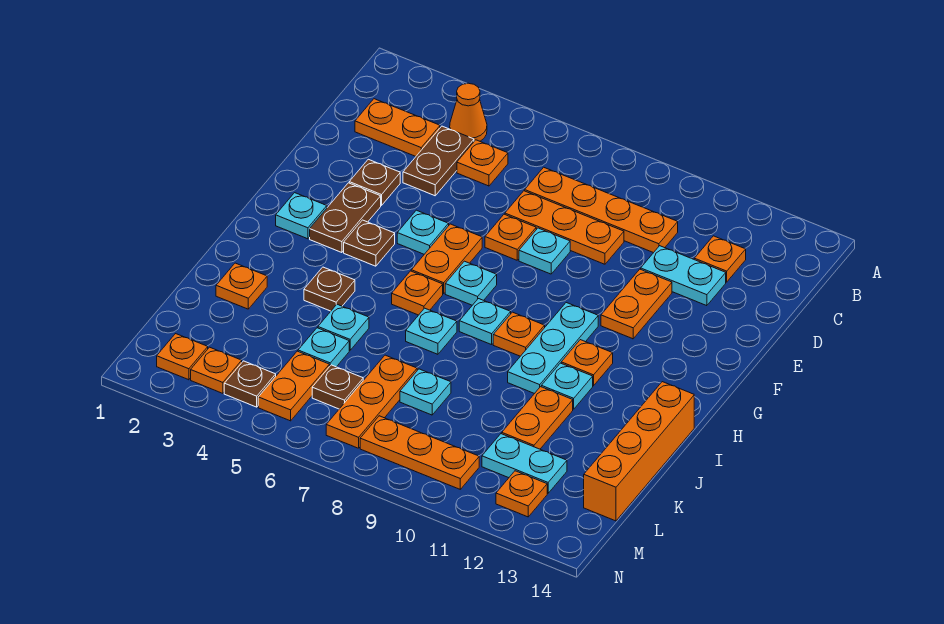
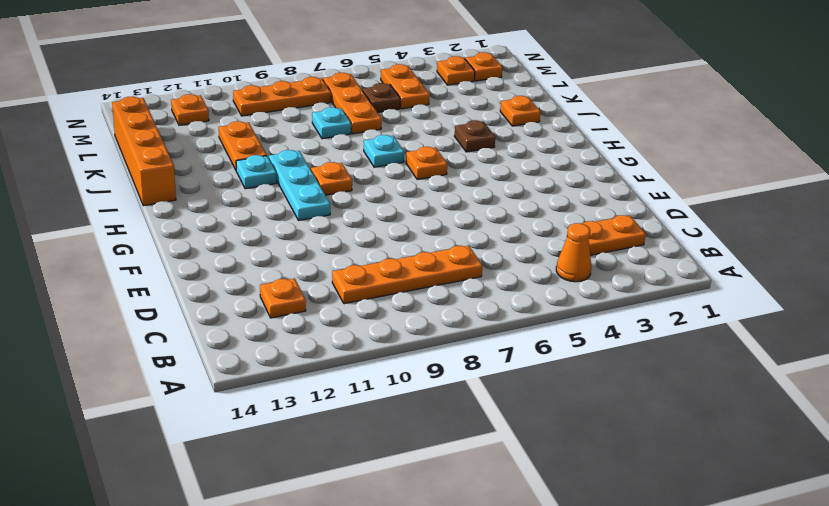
none -> brown plate C4:D4 level 1
none -> orange plate C5 level 1
none -> orange plate D7:D9 level 1
none -> cyan plate D11:D12 level 1

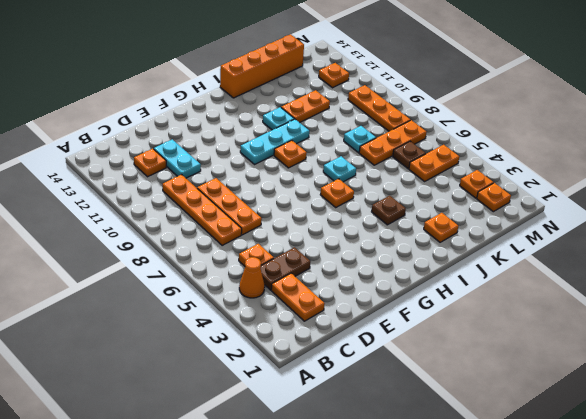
none -> brown plate E3 level 1
none -> orange plate E7 level 1
none -> cyan plate E8 level 1
none -> orange plate E11:F11 level 1

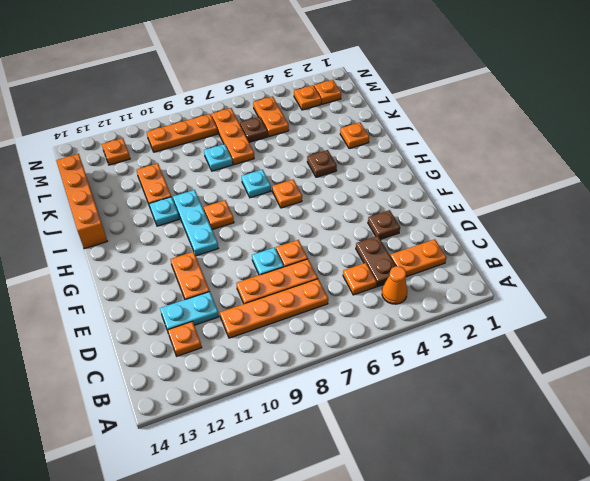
none -> brown plate F3:G3 level 1
none -> cyan plate F5 level 1
none -> orange plate F6:G6 level 1
none -> cyan plate G2 level 1

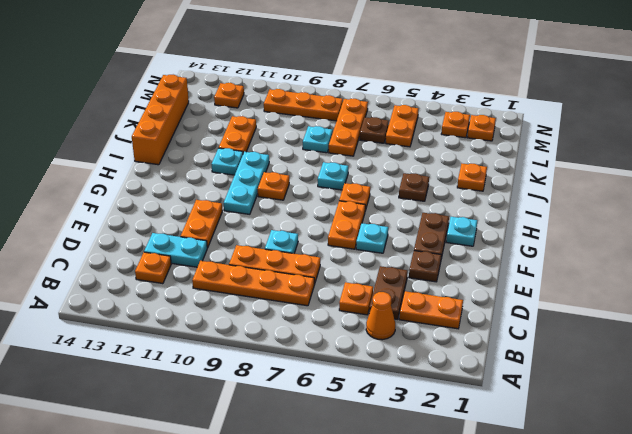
none -> orange plate E7 level 1
none -> brown plate G4 level 1
none -> cyan plate G7 level 1
none -> cyan plate H8 level 1

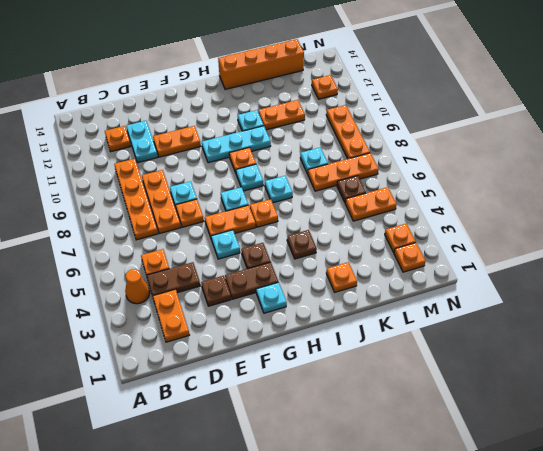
none -> orange plate H11 level 1
none -> cyan plate J5 level 1
none -> cyan plate K5 level 1
none -> cyan plate L11:L12 level 1

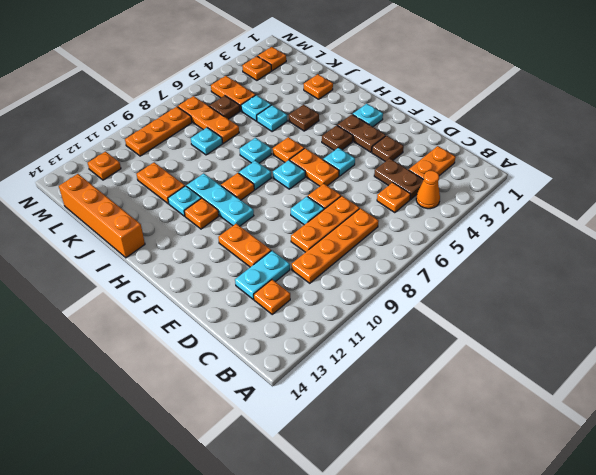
none -> cyan plate L11:L12 level 1
none -> brown plate M4 level 1

